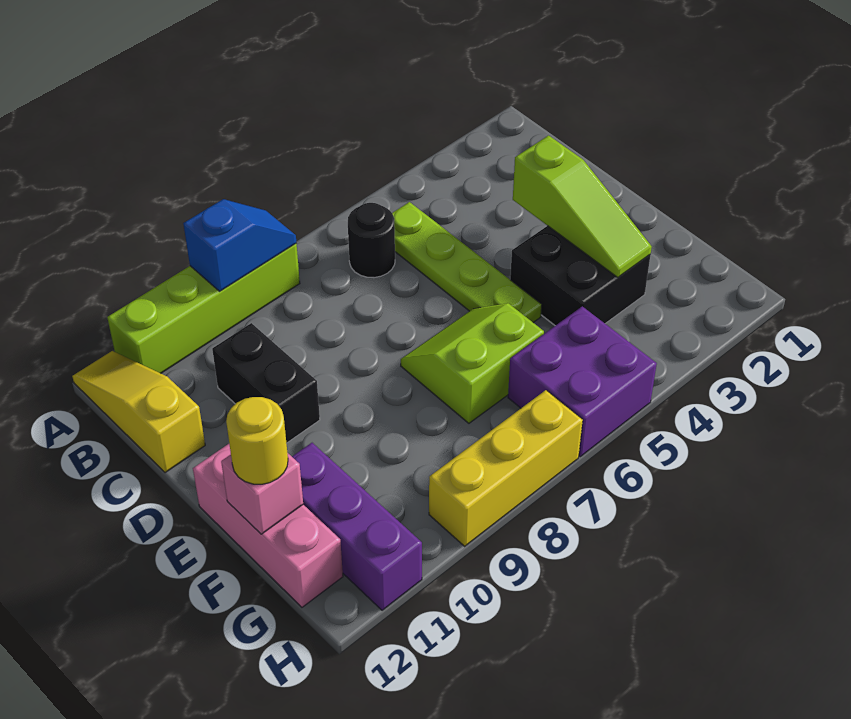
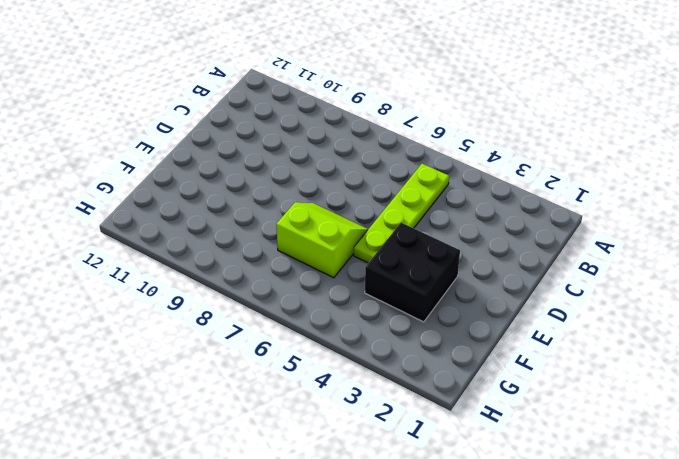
none -> lime brick A8:A11 level 1
none -> yellow slope A12:C12 level 1 top C
none -> black round brick B6 level 1

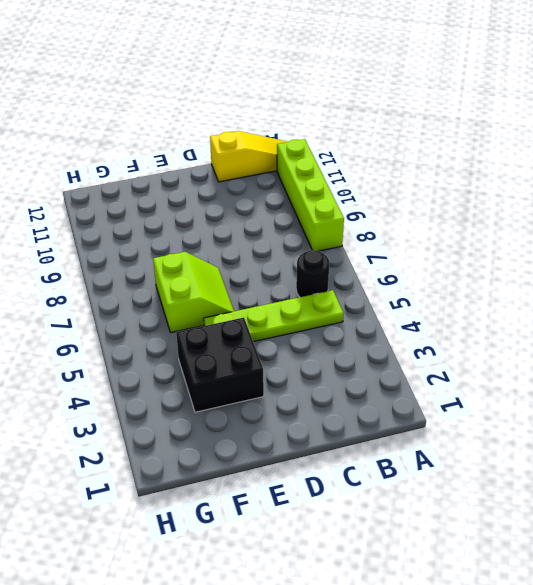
none -> black brick C10:D10 level 1
none -> pink brick E12:G12 level 1
none -> purple brick F11:H11 level 1

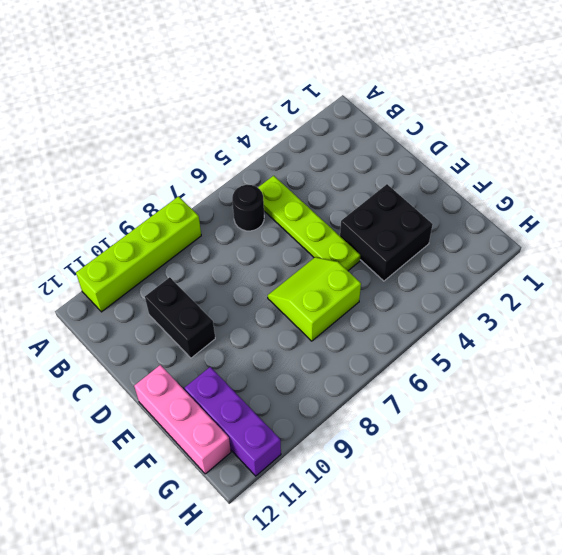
none -> yellow slope A12:C12 level 1 top C
none -> purple brick G5:H6 level 1
none -> yellow brick H7:H9 level 1

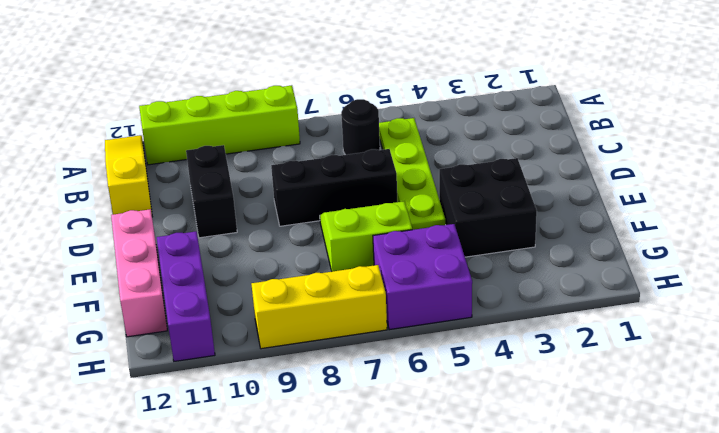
black brick D6:D8 level 1 -> none
none -> blue slope A8:A9 level 2 top 9
none -> lime slope D3:F3 level 2 top D
none -> pink brick F12 level 2

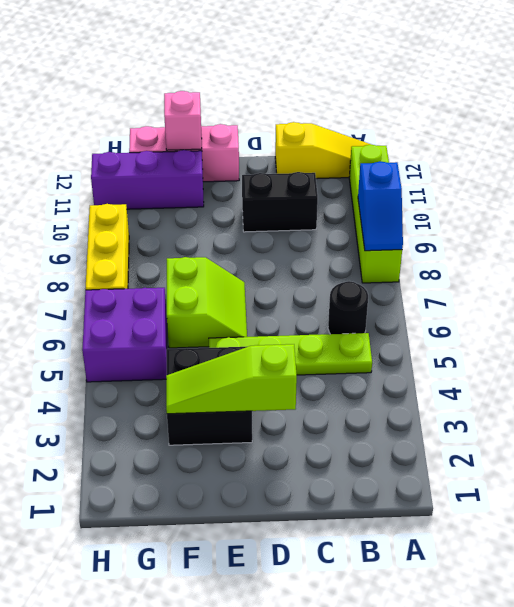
none -> yellow round brick F12 level 3

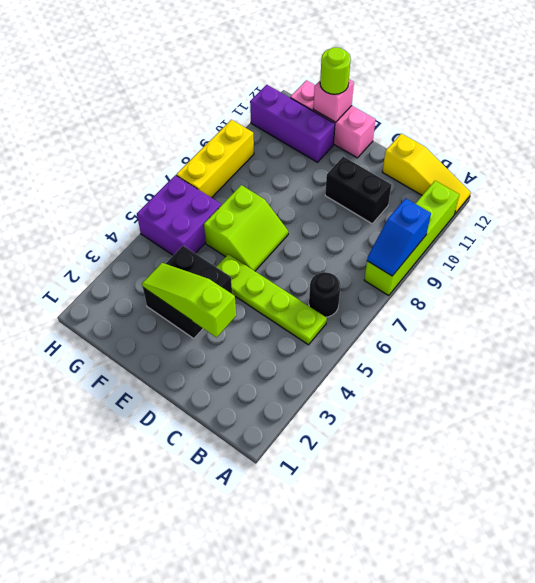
lime round brick F12 level 3 -> yellow round brick F12 level 3

